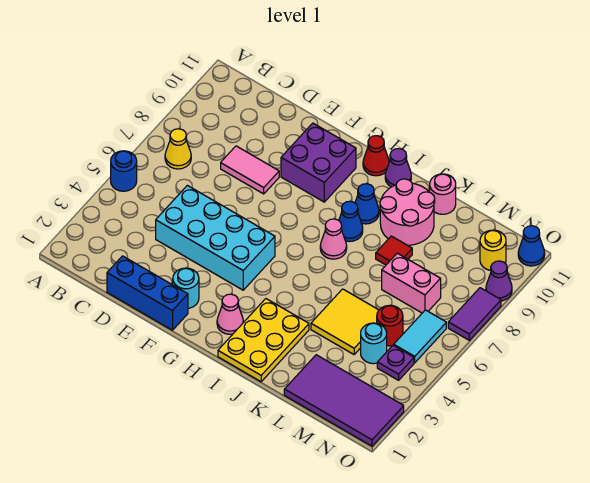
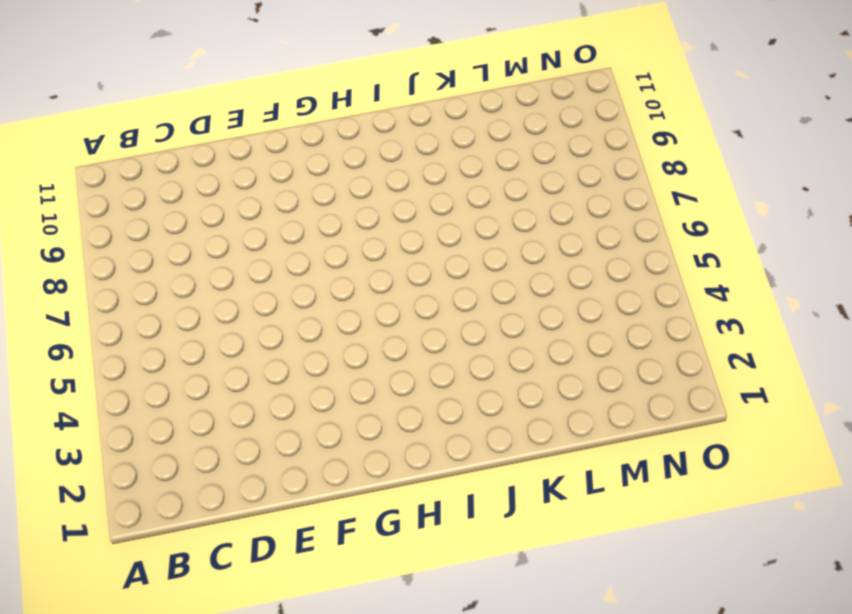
none -> blue round brick A5 level 1
none -> yellow cone B7 level 1
none -> blue brick D1:F1 level 1

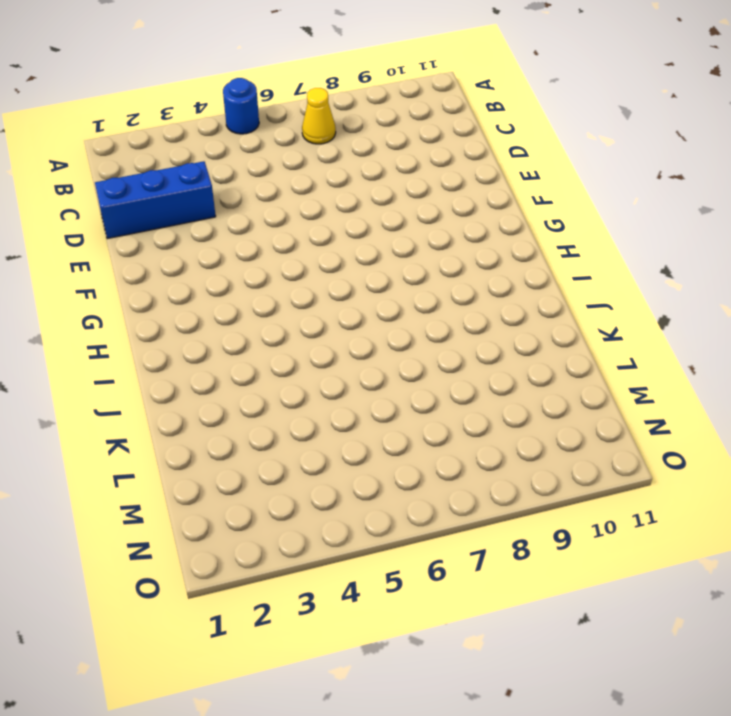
blue brick D1:D3 level 1 -> blue brick D1:F1 level 1
none -> cyan brick D4:G5 level 1
none -> pink tile D8:E8 level 1
none -> cyan round brick F2 level 1

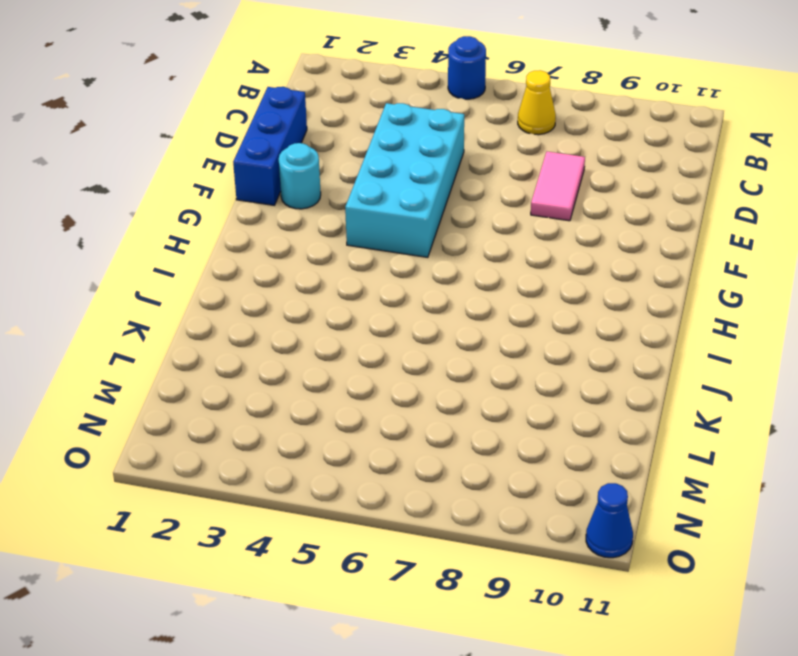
none -> purple brick F9:G10 level 1
none -> pink cone H2 level 1
none -> red cone H11 level 1

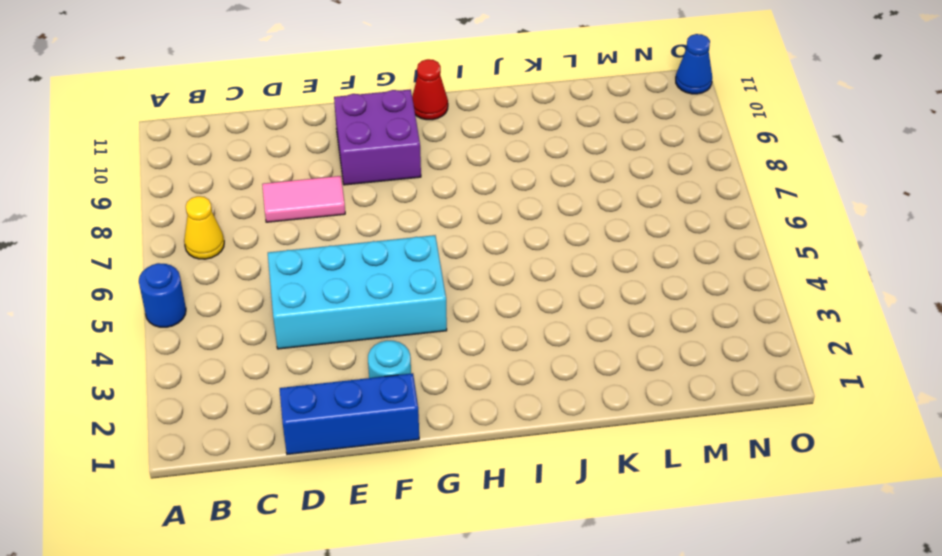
none -> pink cone H2 level 1
none -> yellow plate I1:J3 level 1
none -> pink cone I7 level 1

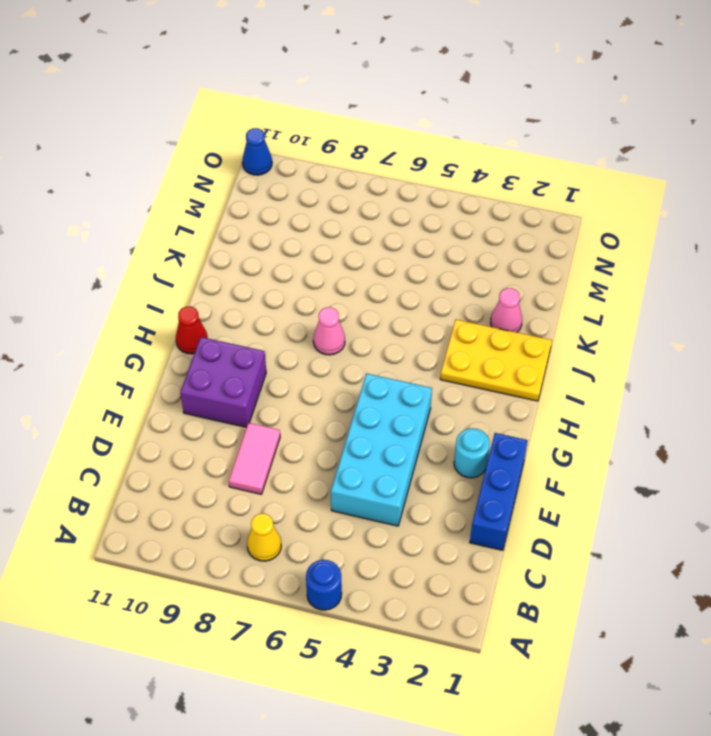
pink cone K2 level 1 -> pink cone H2 level 1
none -> blue cone I8 level 1
none -> blue cone I9 level 1
none -> purple cone I11 level 1

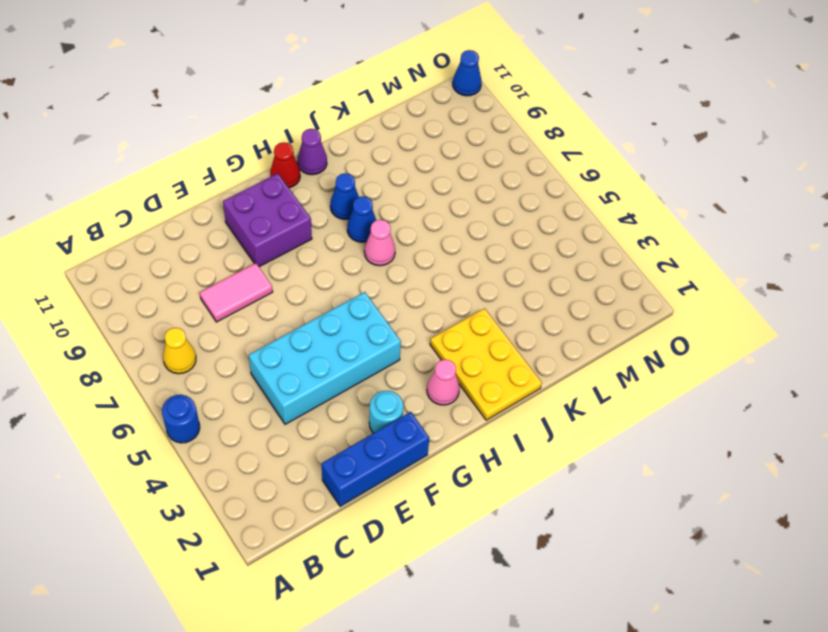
none -> pink round brick J9:K10 level 1
none -> yellow tile K4:L5 level 1
none -> red tile K8 level 1

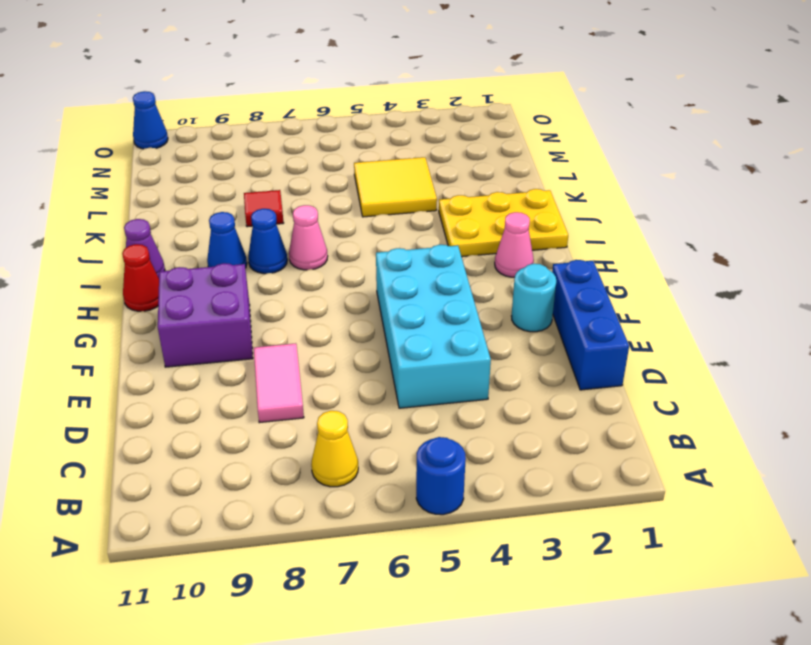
none -> pink round brick J9:K10 level 1
none -> pink round brick K11 level 1
none -> purple tile L1:O2 level 1

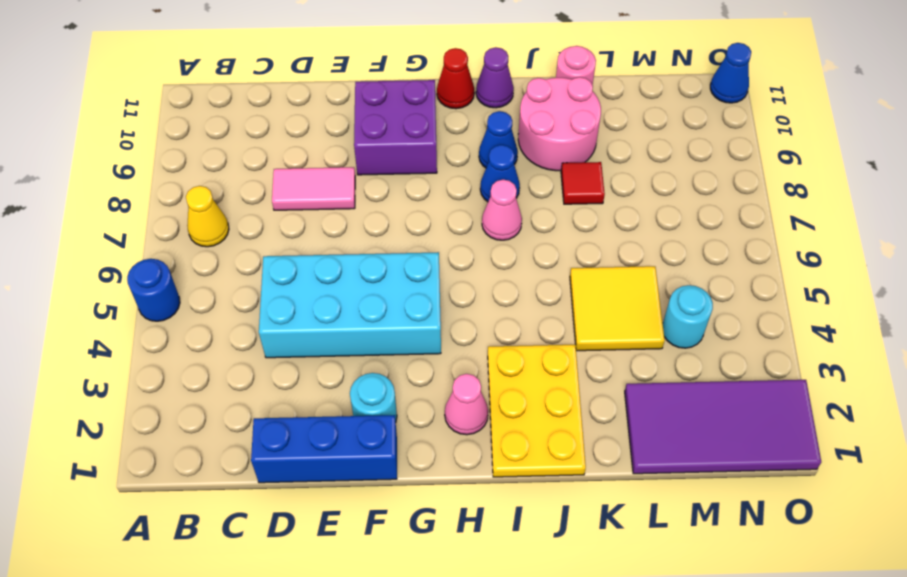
none -> pink brick L7:M7 level 1
none -> red round brick M5 level 1
none -> purple plate N4 level 1

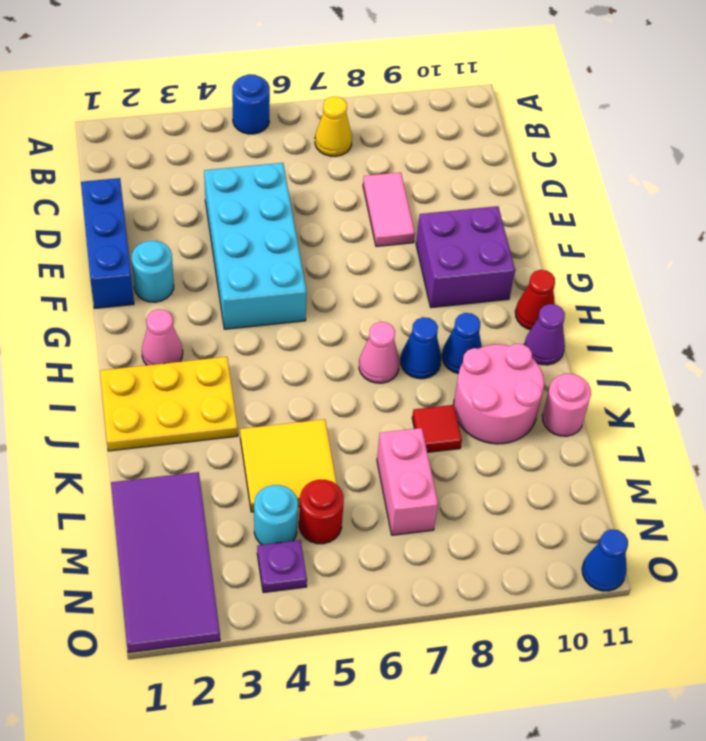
none -> cyan tile N5:N6 level 1
none -> yellow round brick N10 level 1
none -> purple tile O7:O8 level 1

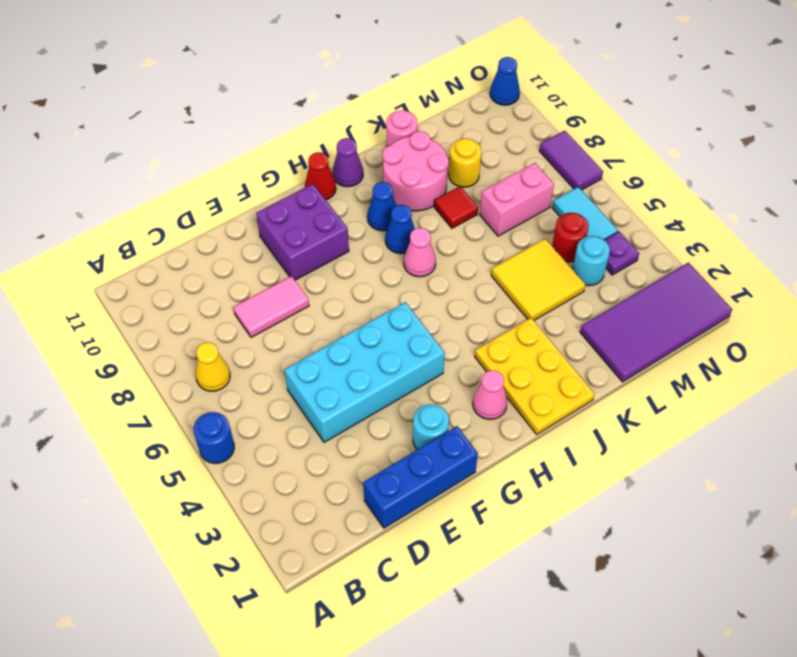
yellow round brick L9 level 1 -> yellow round brick N10 level 1
none -> purple cone O9 level 1

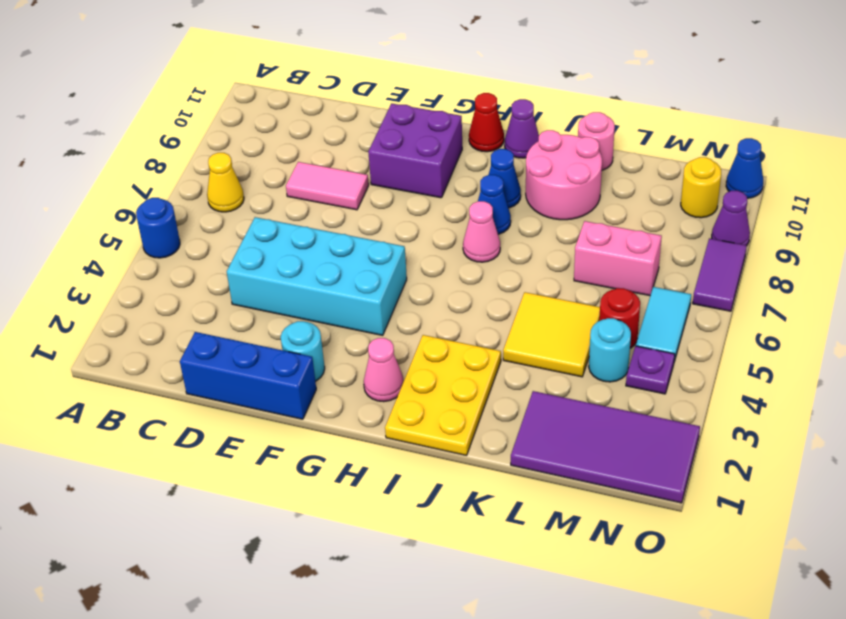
none -> red tile K8 level 1

